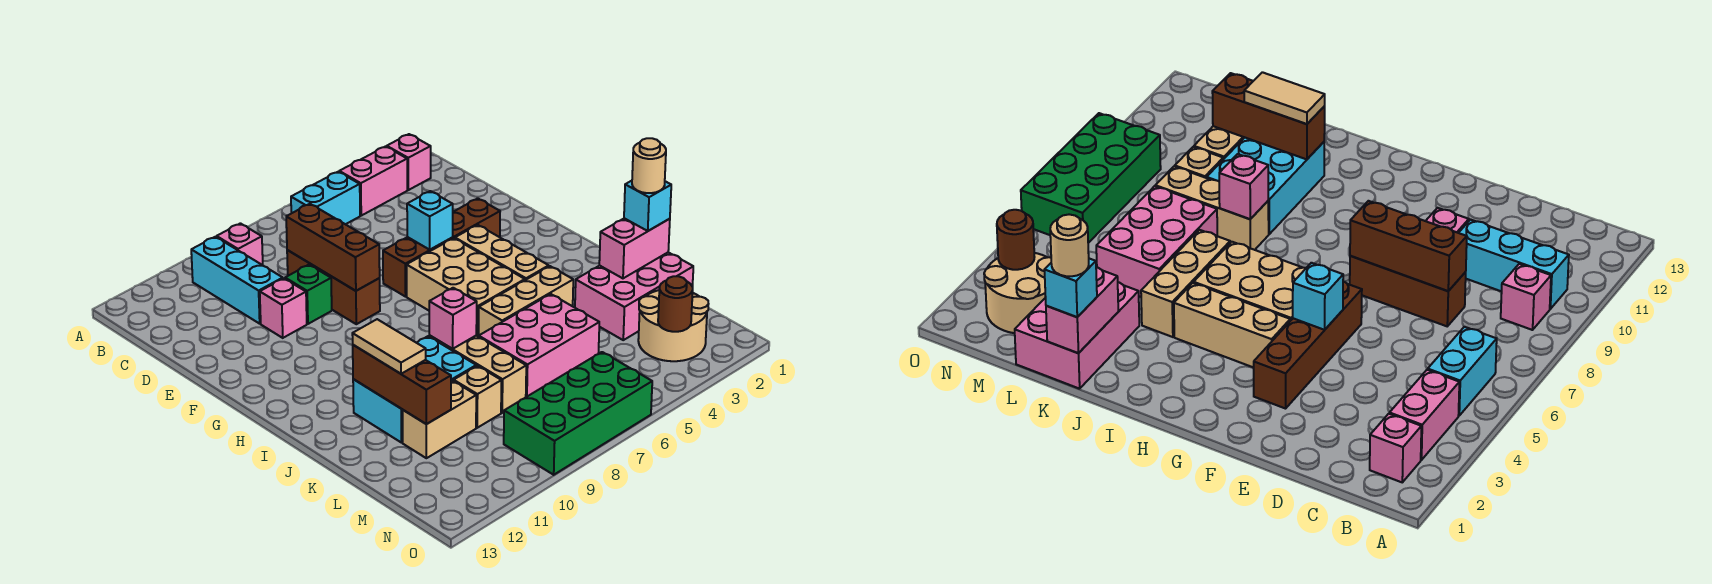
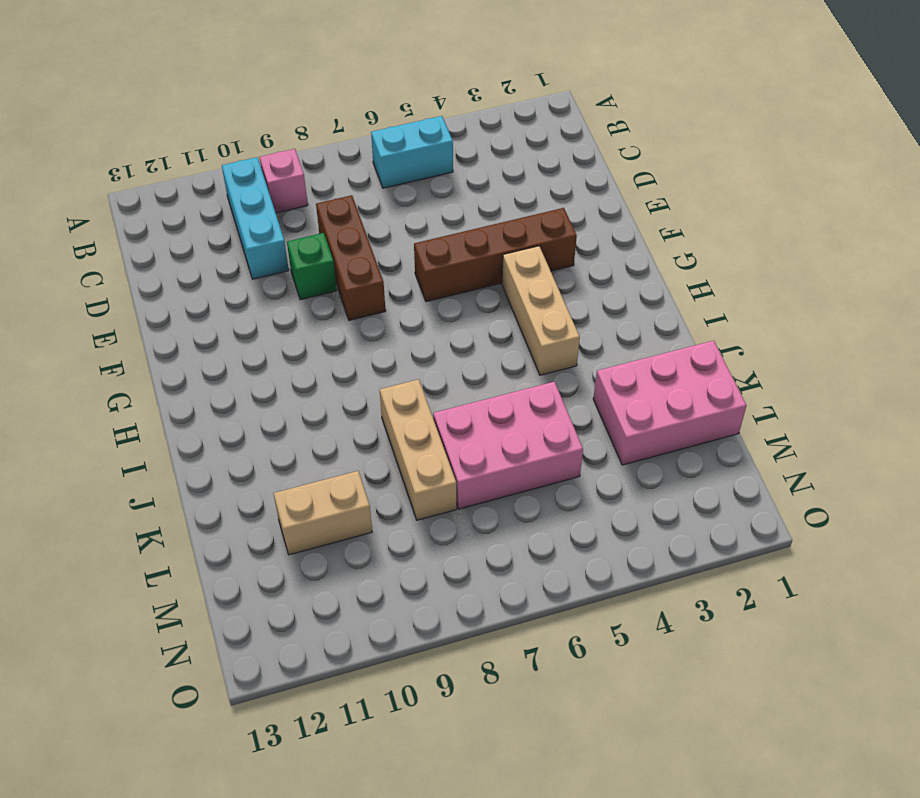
none -> pink brick B2 level 1
none -> pink brick B3:B4 level 1
none -> pink brick E10 level 1

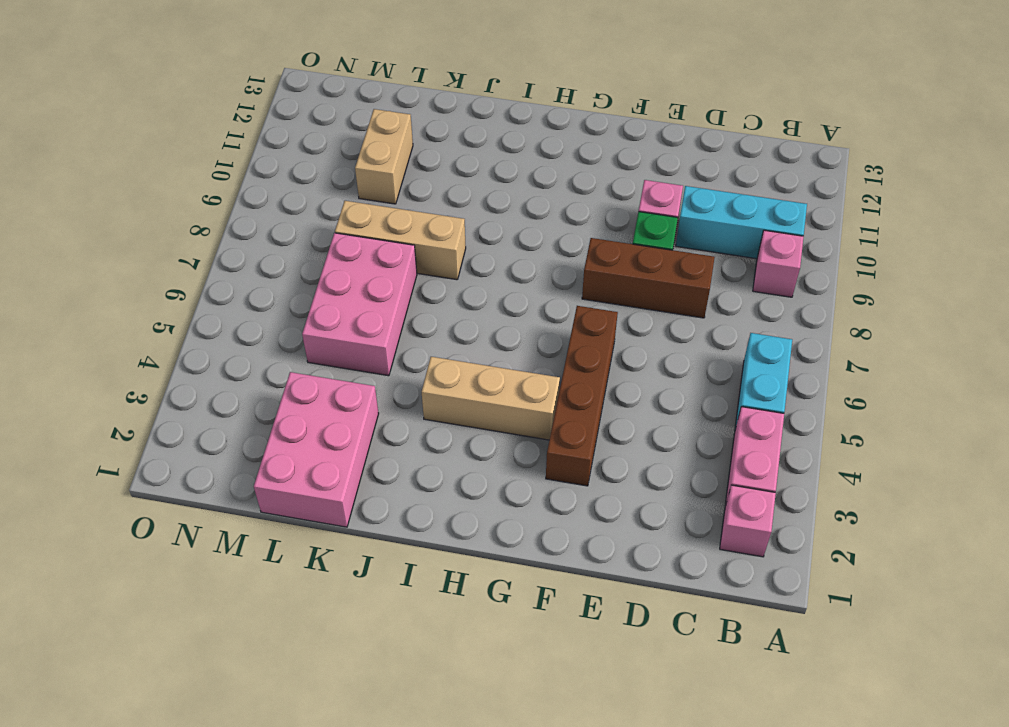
none -> tan brick G5:I6 level 1
none -> tan brick J4:J6 level 1
none -> cyan brick J9:K11 level 1

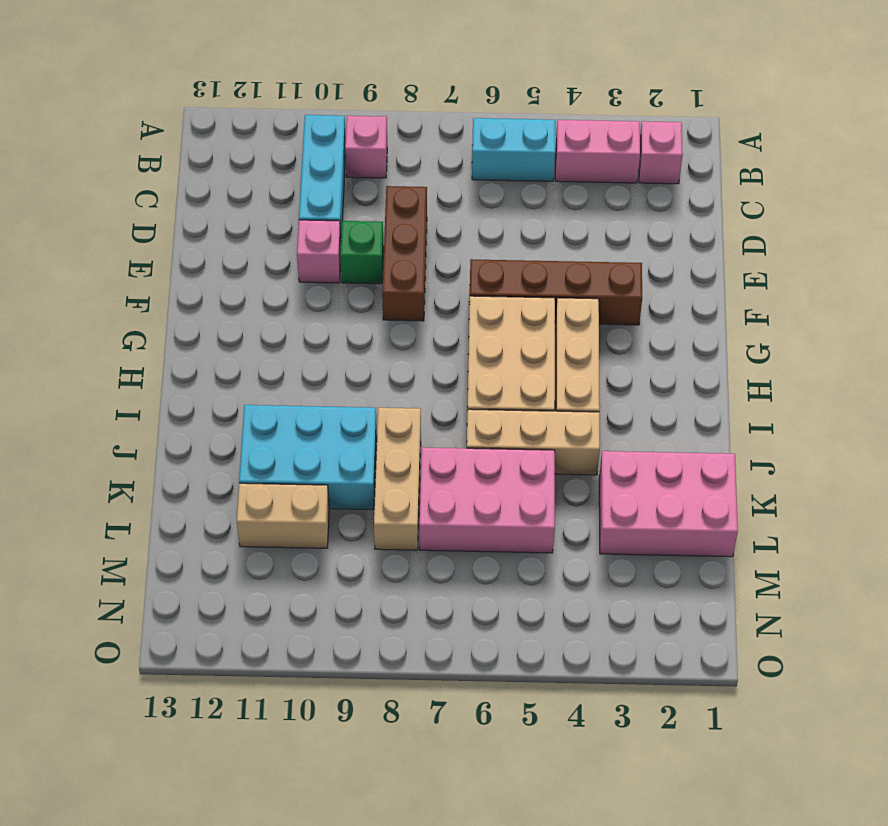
none -> tan brick L9 level 1
none -> tan round brick M2:N3 level 1
none -> green brick N6:O9 level 1

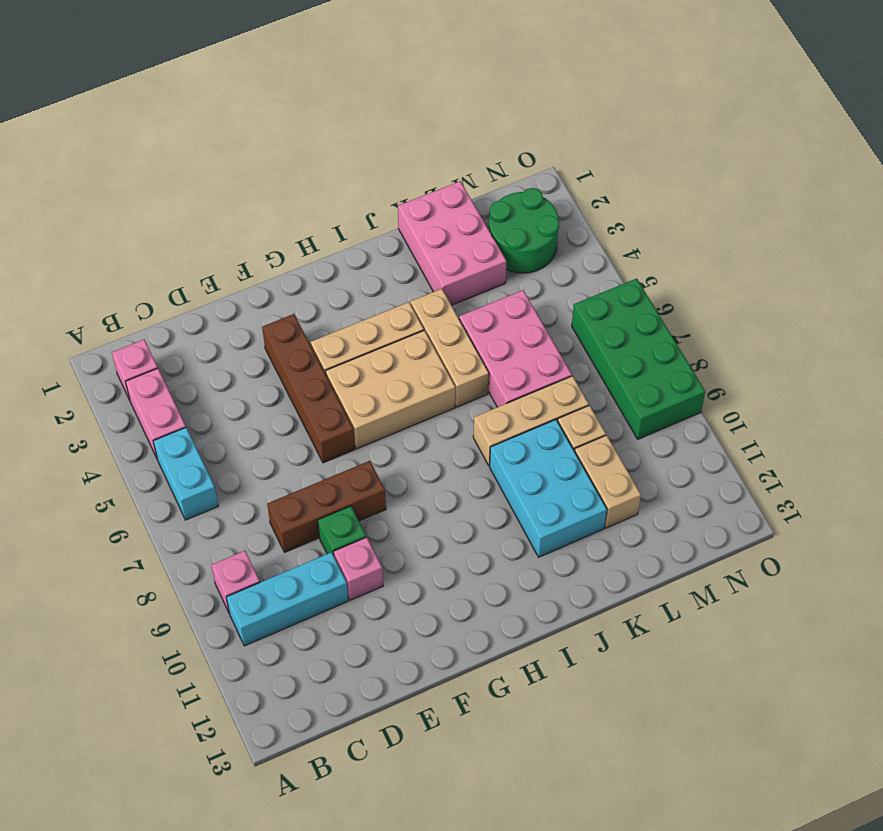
green round brick M2:N3 level 1 -> tan round brick M2:N3 level 1
none -> brown brick D8:F8 level 2
none -> cyan brick F5 level 2
none -> pink brick J8 level 2

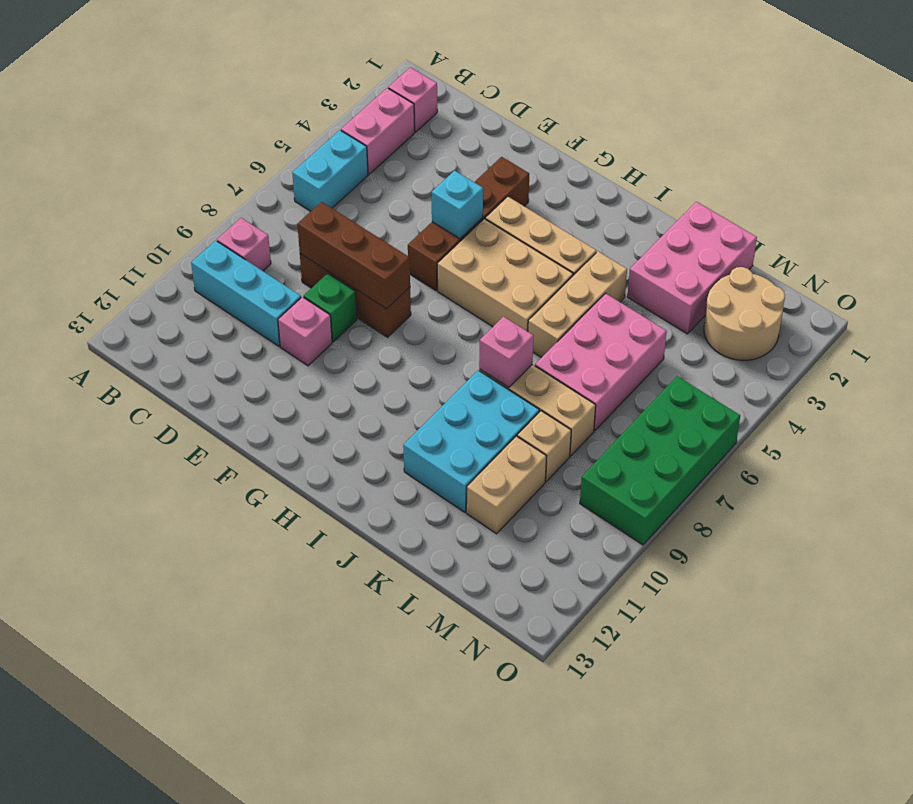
none -> brown brick J11:L11 level 2
none -> pink brick K1:K2 level 2
none -> brown round brick N3 level 2

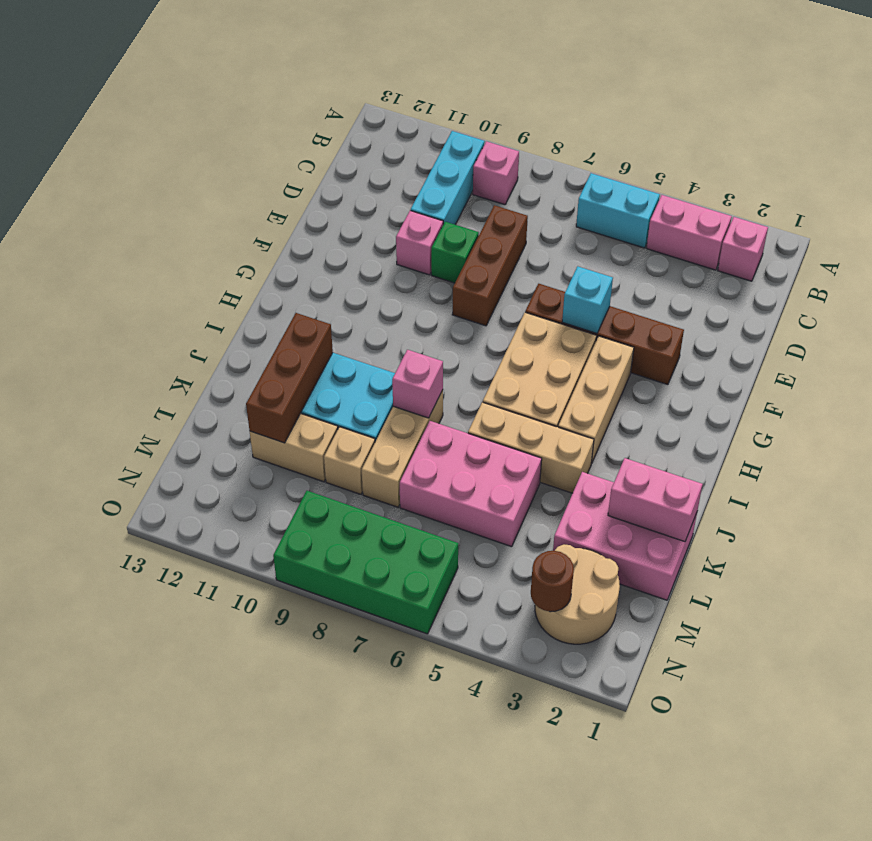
none -> brown brick D8:F8 level 2
none -> tan tile J11:K11 level 3
none -> cyan brick K1 level 3

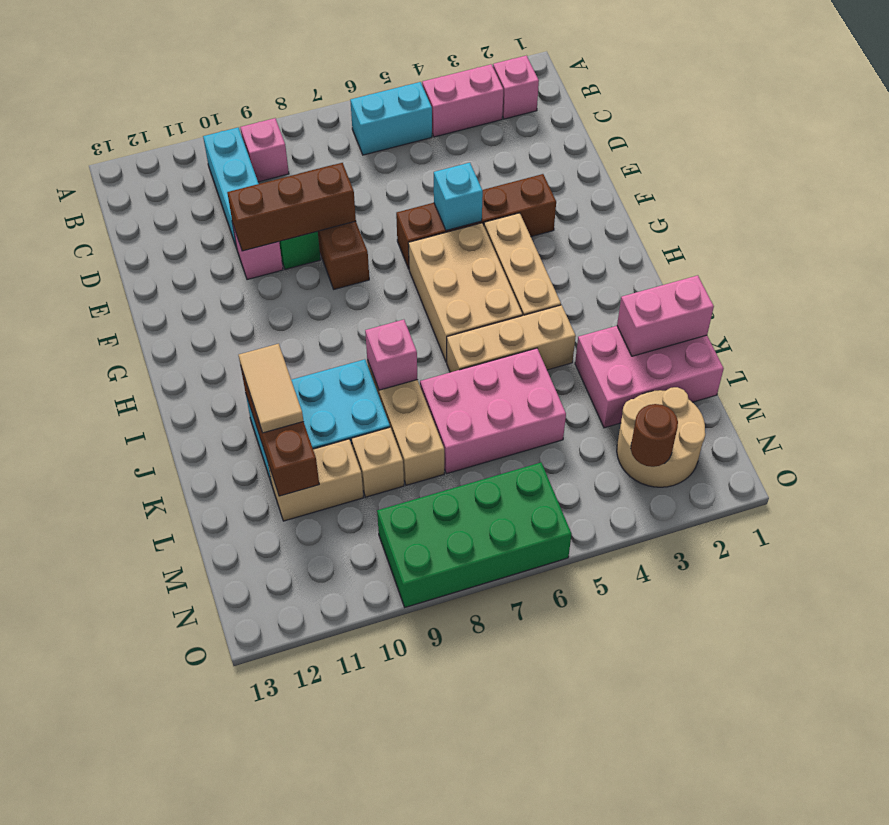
brown brick E8:E10 level 2 -> brown brick D8:F8 level 2
none -> cyan brick K1 level 3
none -> tan round brick K1 level 4

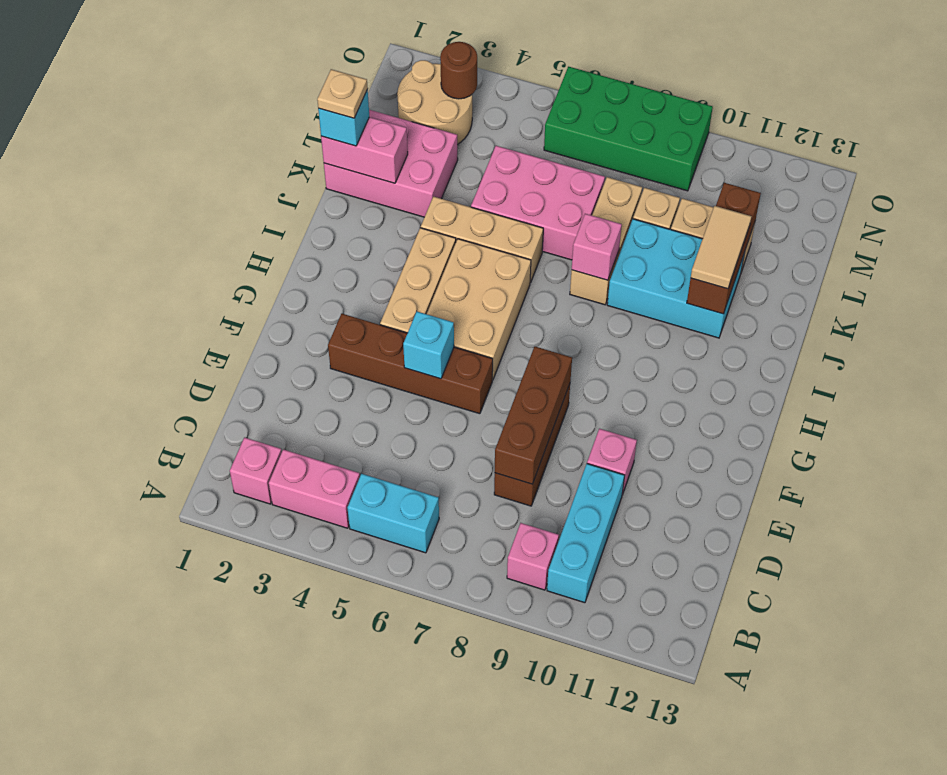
tan plate K1 level 4 -> tan round brick K1 level 4
none -> green brick E9 level 1

